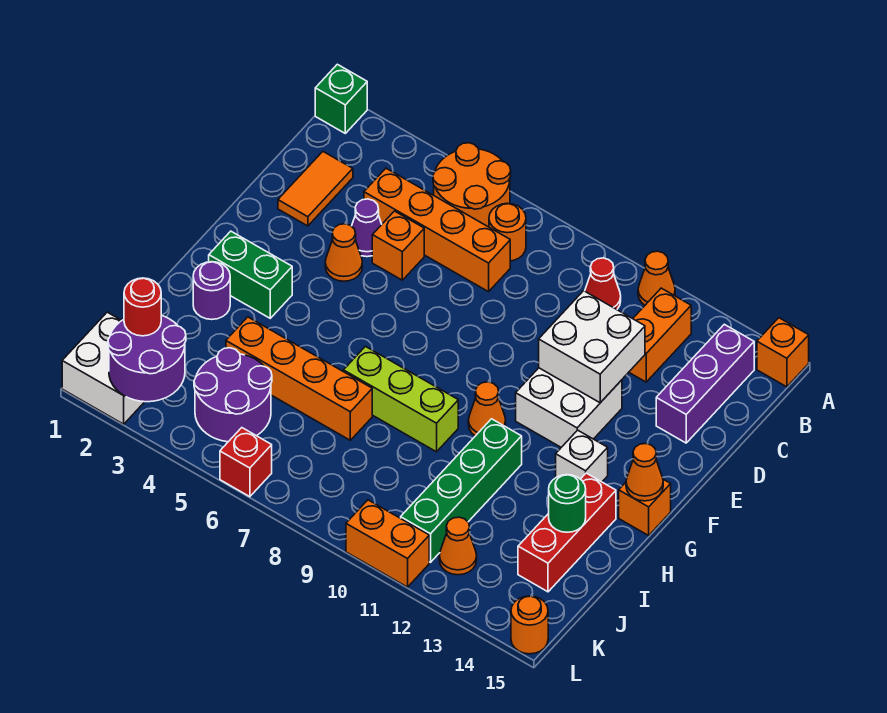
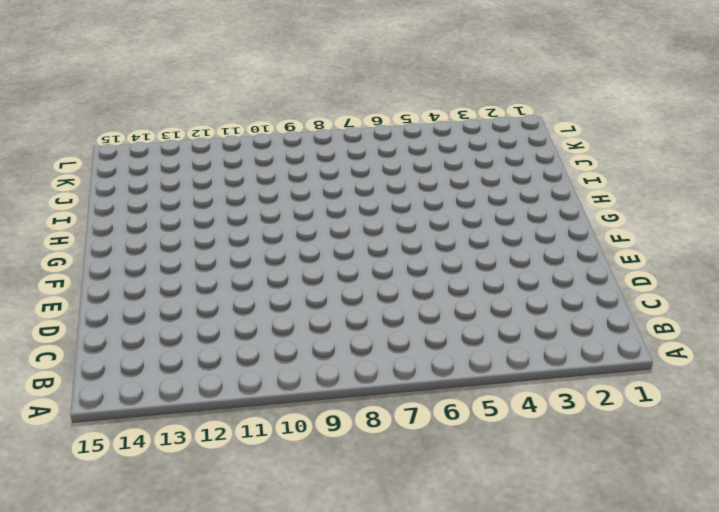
none -> green brick A1 level 1
none -> orange round brick A5:B6 level 1
none -> orange cone A11 level 1
none -> orange brick A15 level 1

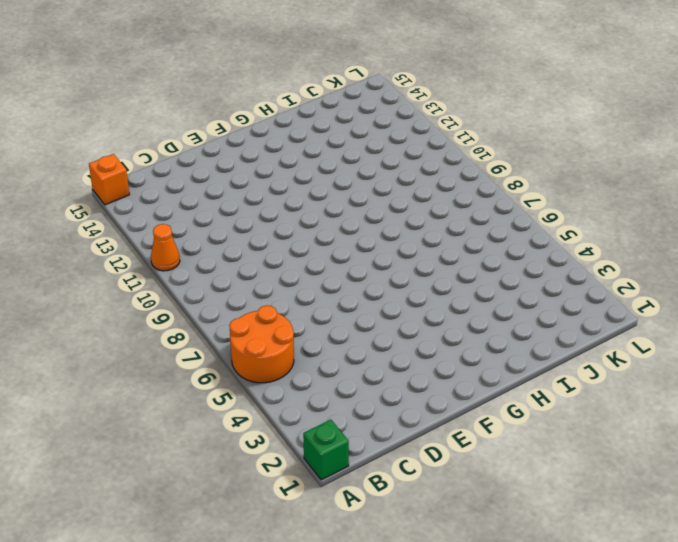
none -> orange round brick B7 level 1
none -> red cone B10 level 1
none -> orange brick B12:C12 level 1
none -> purple brick B14:D14 level 1

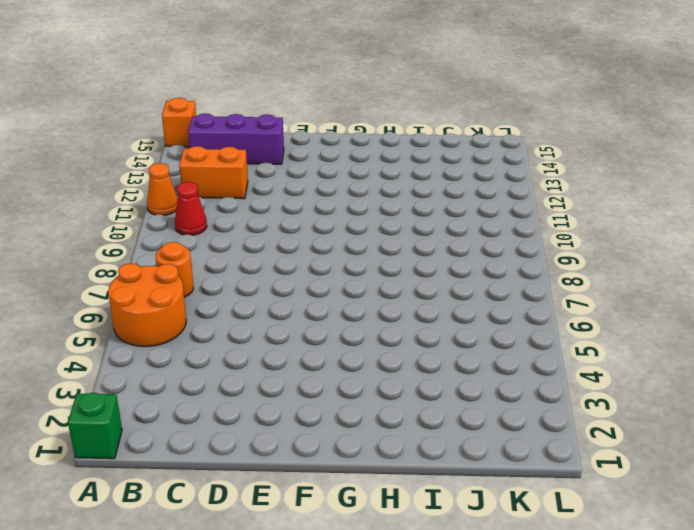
none -> orange tile C2:D2 level 1
none -> orange brick C4:C7 level 1
none -> purple cone D4 level 1
none -> orange brick D5 level 1

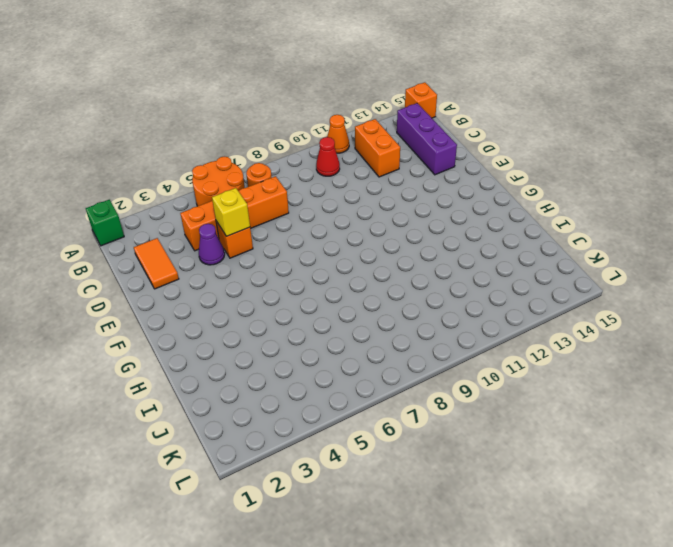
yellow brick D5 level 2 -> none
none -> orange cone E4 level 1
none -> white brick E11:F12 level 1
none -> green brick G2:G3 level 1
none -> orange cone G10 level 1

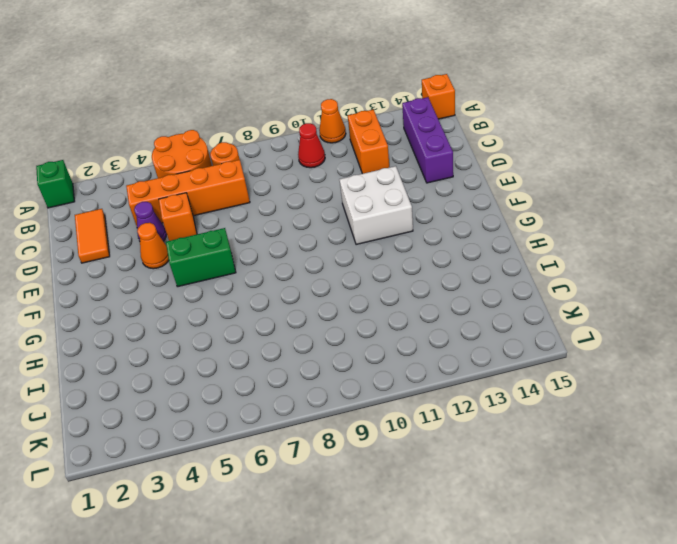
green brick F5:F6 level 1 -> green brick G2:G3 level 1
none -> orange cone G10 level 1
none -> white brick G13 level 1
none -> orange brick G15 level 1
none -> purple round brick H2 level 1

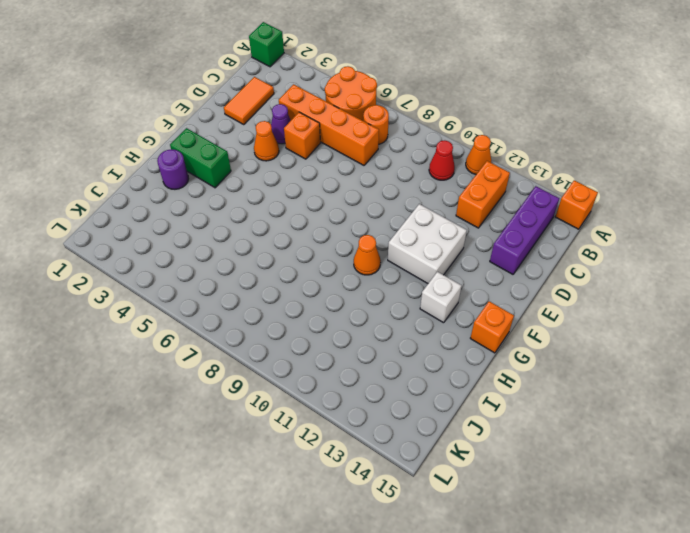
none -> lime brick H7:H9 level 1
none -> green brick H11:K11 level 1
none -> red brick H14:J14 level 1
none -> orange brick I4:I7 level 1

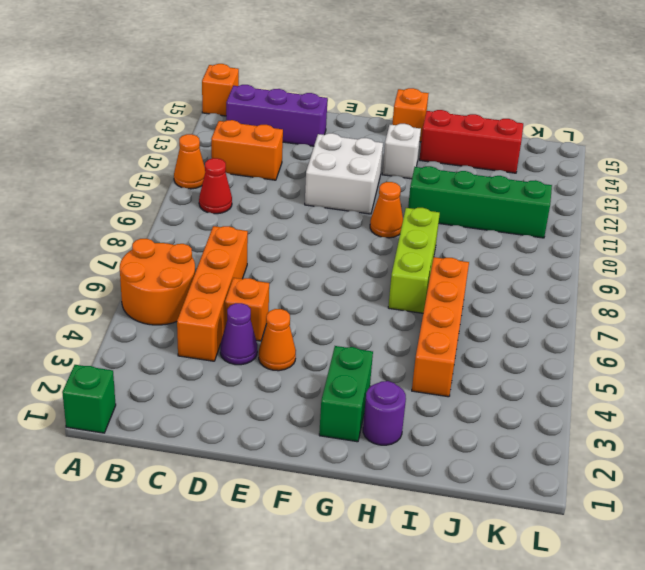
none -> orange round brick B7 level 1
none -> orange tile C2:D2 level 1
none -> purple round brick J4:K5 level 1
none -> white brick K1:L2 level 1

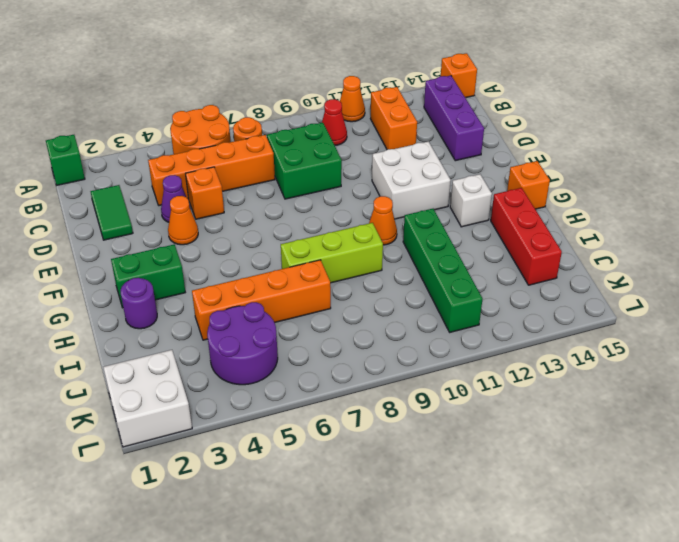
green tile C2:D2 level 1 -> orange tile C2:D2 level 1
green brick C8:D9 level 1 -> none
none -> orange cone K12 level 1
none -> red brick L6 level 1
none -> orange brick L10:L11 level 1
none -> orange round brick L15 level 1

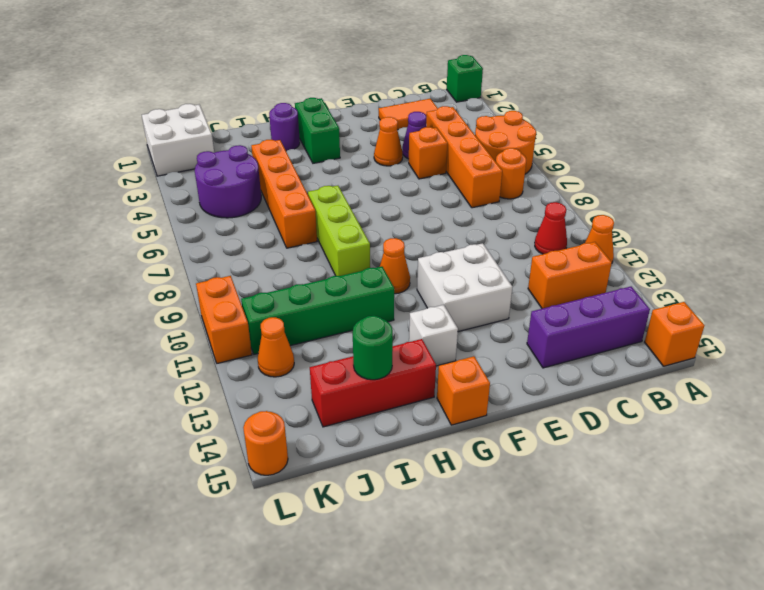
none -> red brick L6 level 1
none -> white brick D11:E12 level 2
none -> orange cone G15 level 2
none -> purple round brick K2:L3 level 2

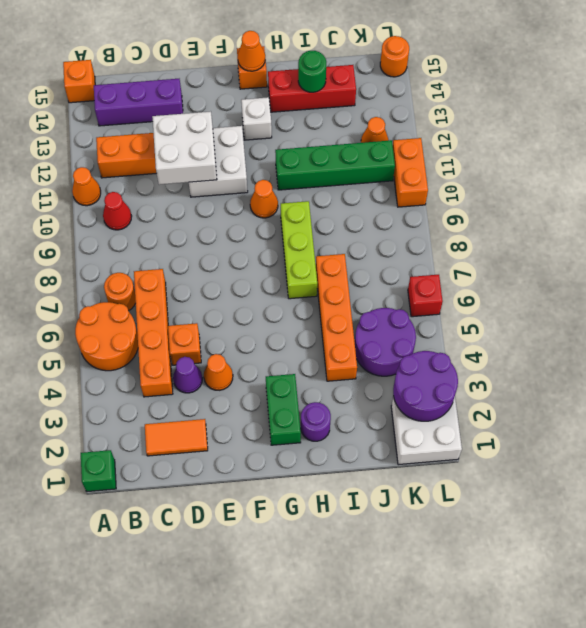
none -> red round brick K2 level 3

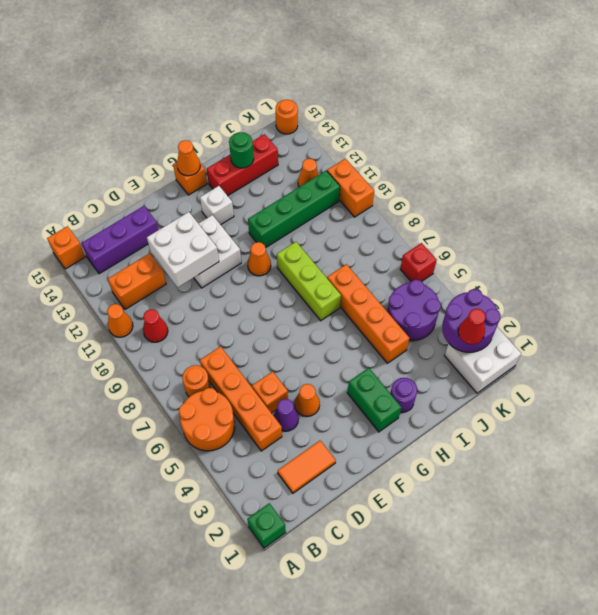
red cone K2 level 3 -> red round brick K2 level 3

